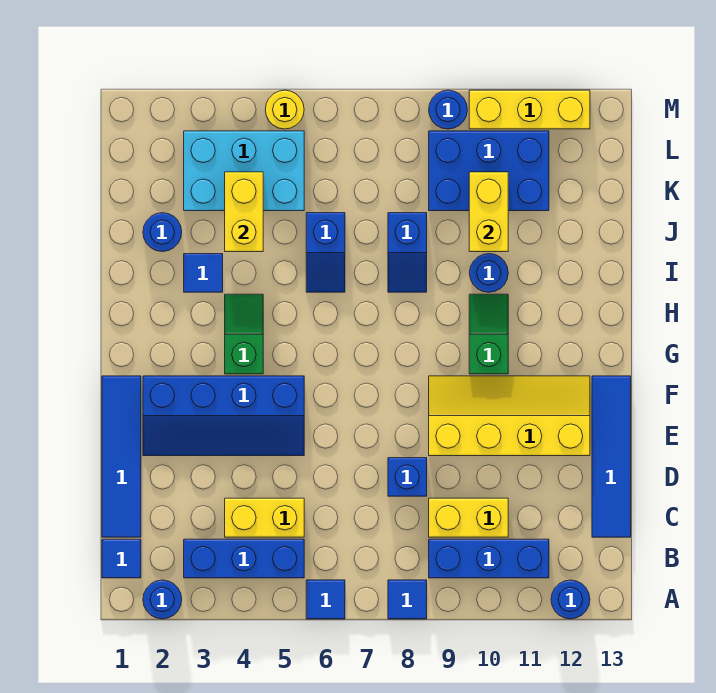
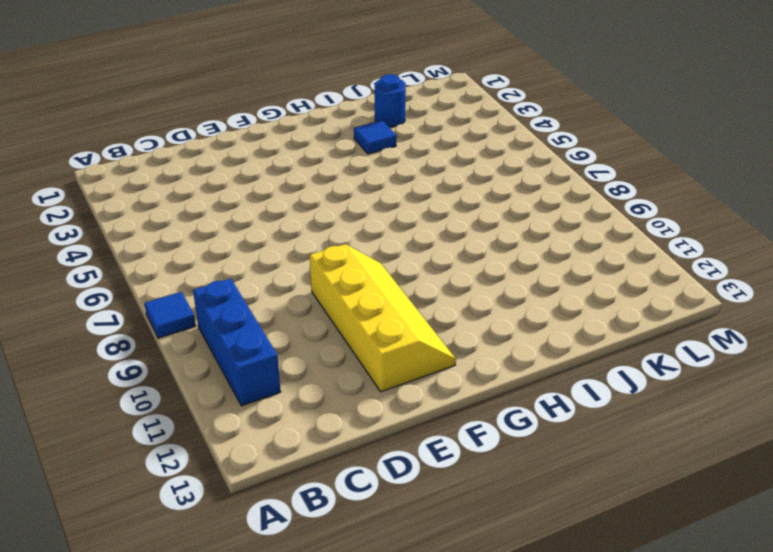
none -> blue round brick A2 level 1
none -> blue tile A6 level 1
none -> blue round brick A12 level 1

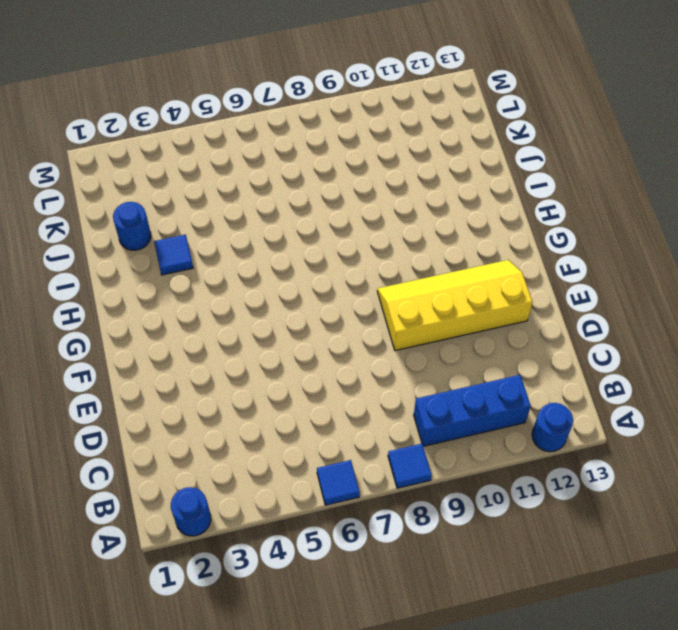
none -> blue tile B1 level 1
none -> blue brick B3:B5 level 1
none -> blue tile C1:F1 level 1

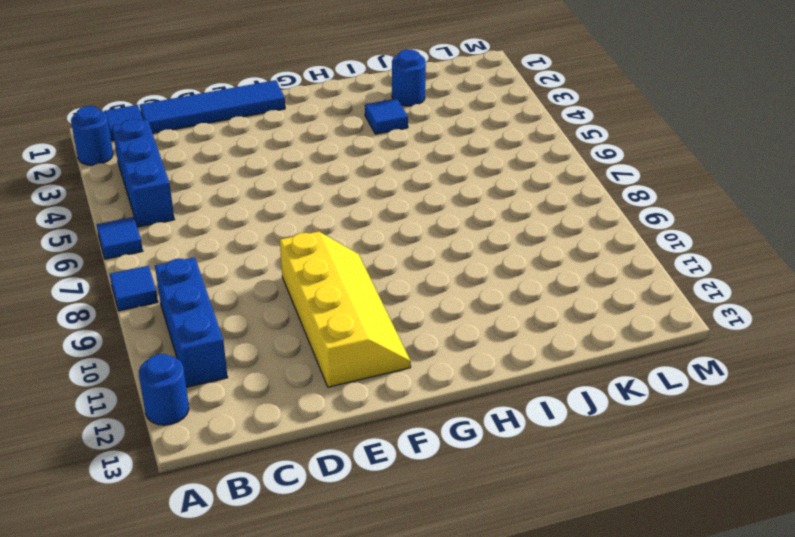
none -> yellow brick C4:C5 level 1
none -> yellow brick C9:C10 level 1
none -> blue tile C13:F13 level 1

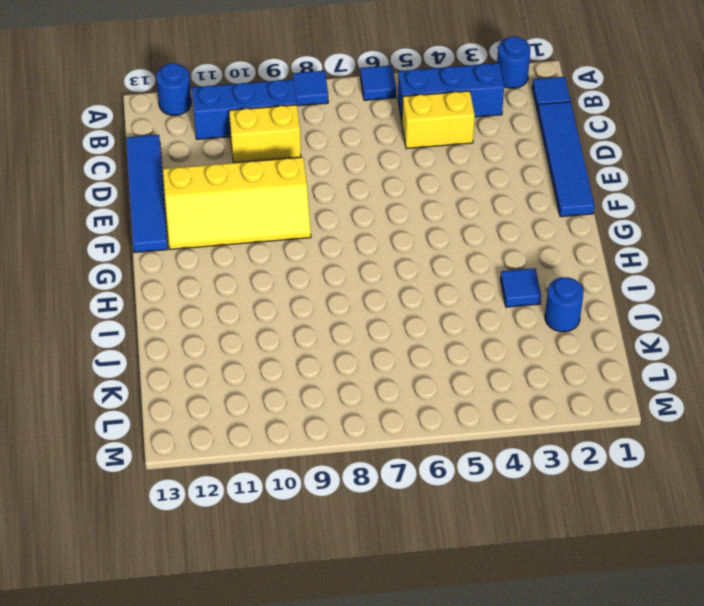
none -> blue brick D8 level 1
none -> blue slope E2:F5 level 1 top F
none -> green slope G4:H4 level 1 top G

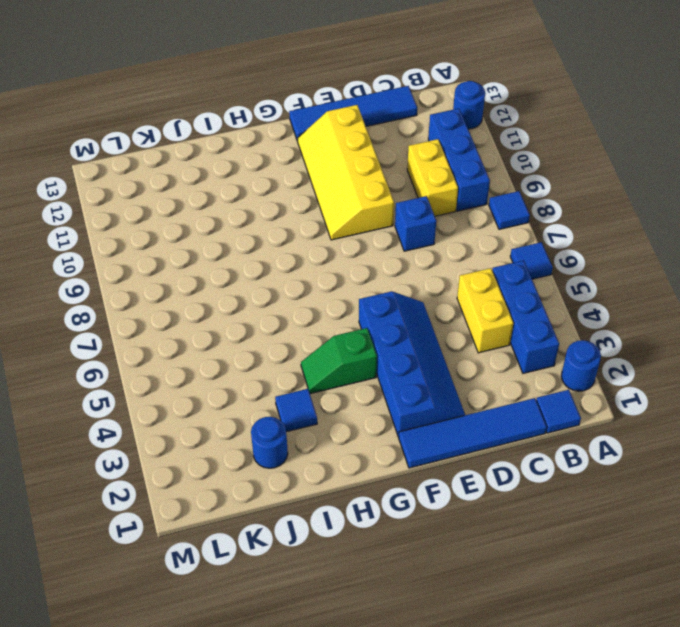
none -> green slope G10:H10 level 1 top G
none -> blue slope I6:J6 level 1 top J
none -> blue slope I8:J8 level 1 top J

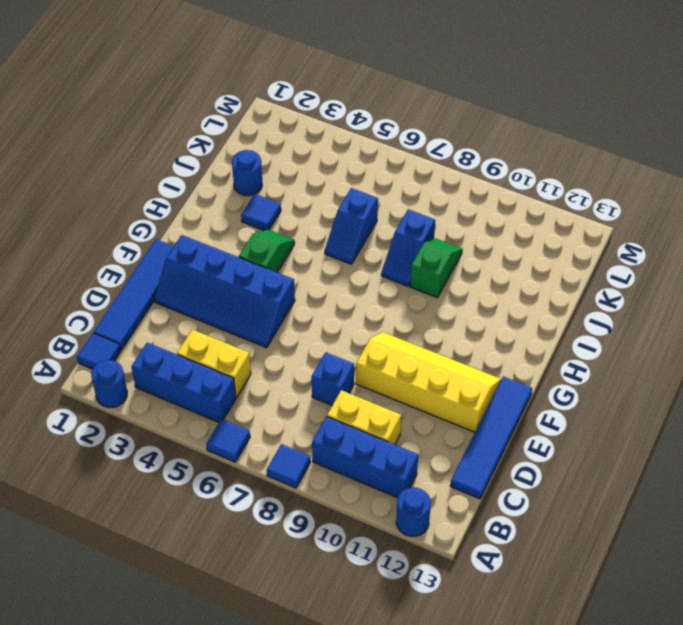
green slope I9:J9 level 1 top I -> green slope G10:H10 level 1 top G
none -> blue round brick I10 level 1
none -> cyan brick K3:L5 level 1
none -> blue brick K9:L11 level 1

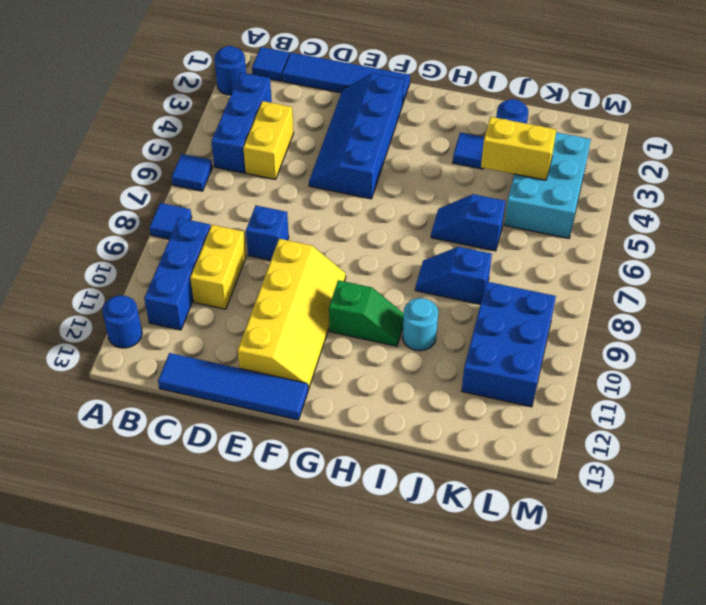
cyan round brick I10 level 1 -> blue round brick I10 level 1
none -> green slope G4:H4 level 1 top G
none -> yellow round brick M5 level 1
none -> blue round brick M9 level 1

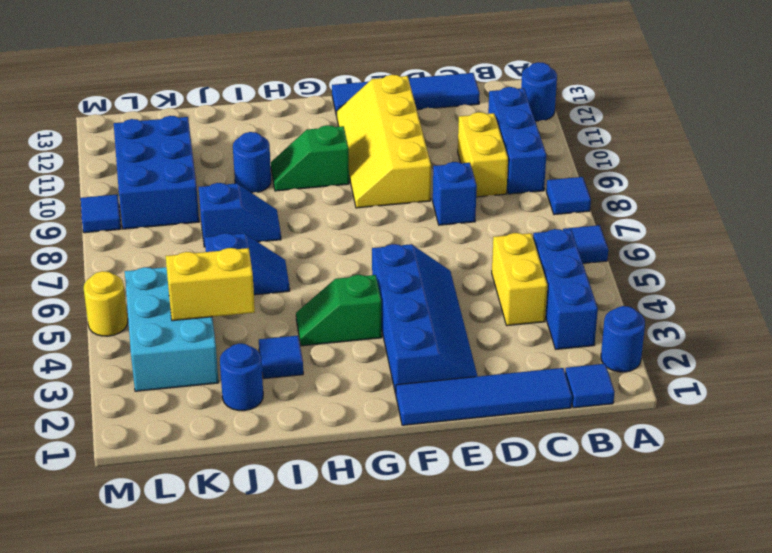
blue tile M9 level 1 -> blue round brick M9 level 1
none -> yellow brick M10:M12 level 1
none -> yellow brick J10:K10 level 2

